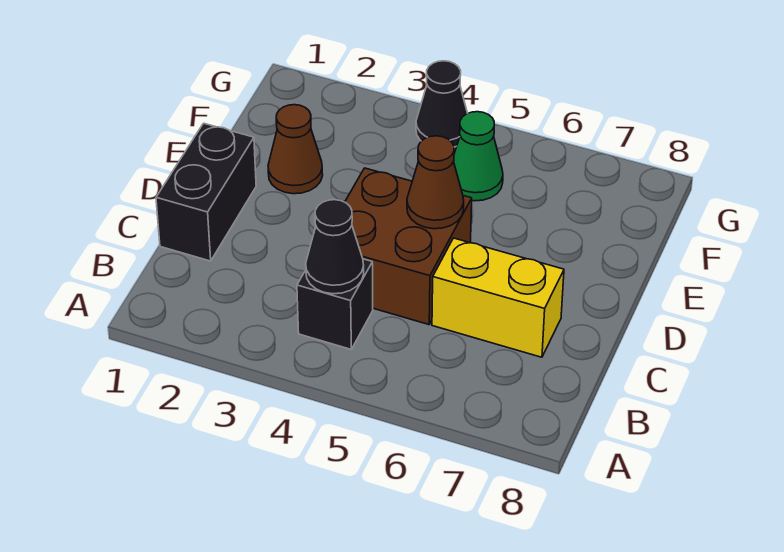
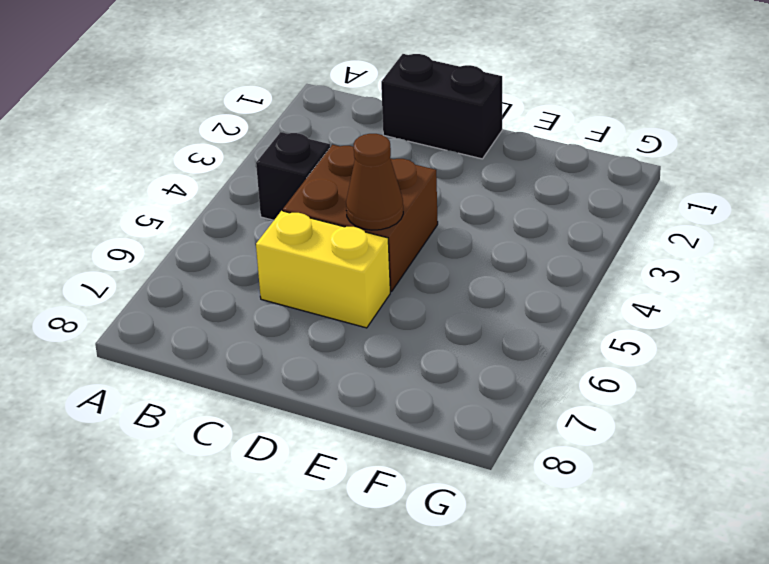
yellow brick C6:D6 level 1 -> yellow brick C6:C7 level 1
none -> brown cone E2 level 1
none -> green cone F5 level 1

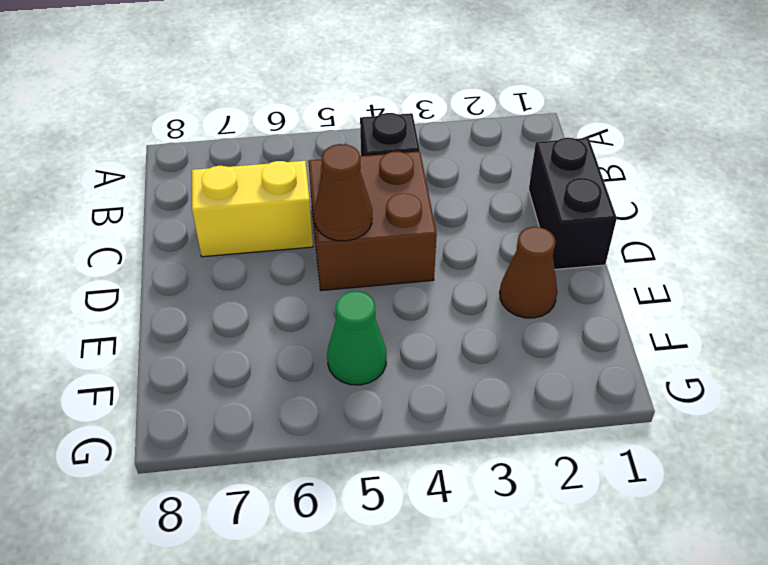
none -> black cone G4 level 1
none -> black cone B4 level 2

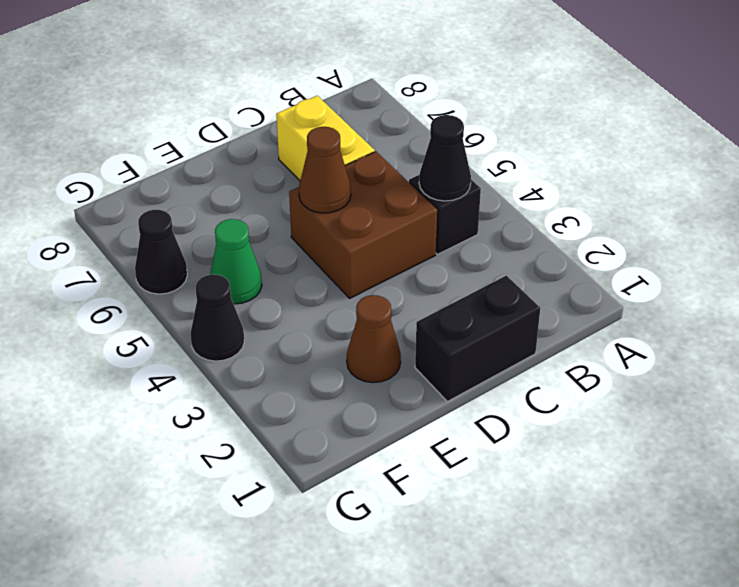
black cone G6 level 1 -> none

